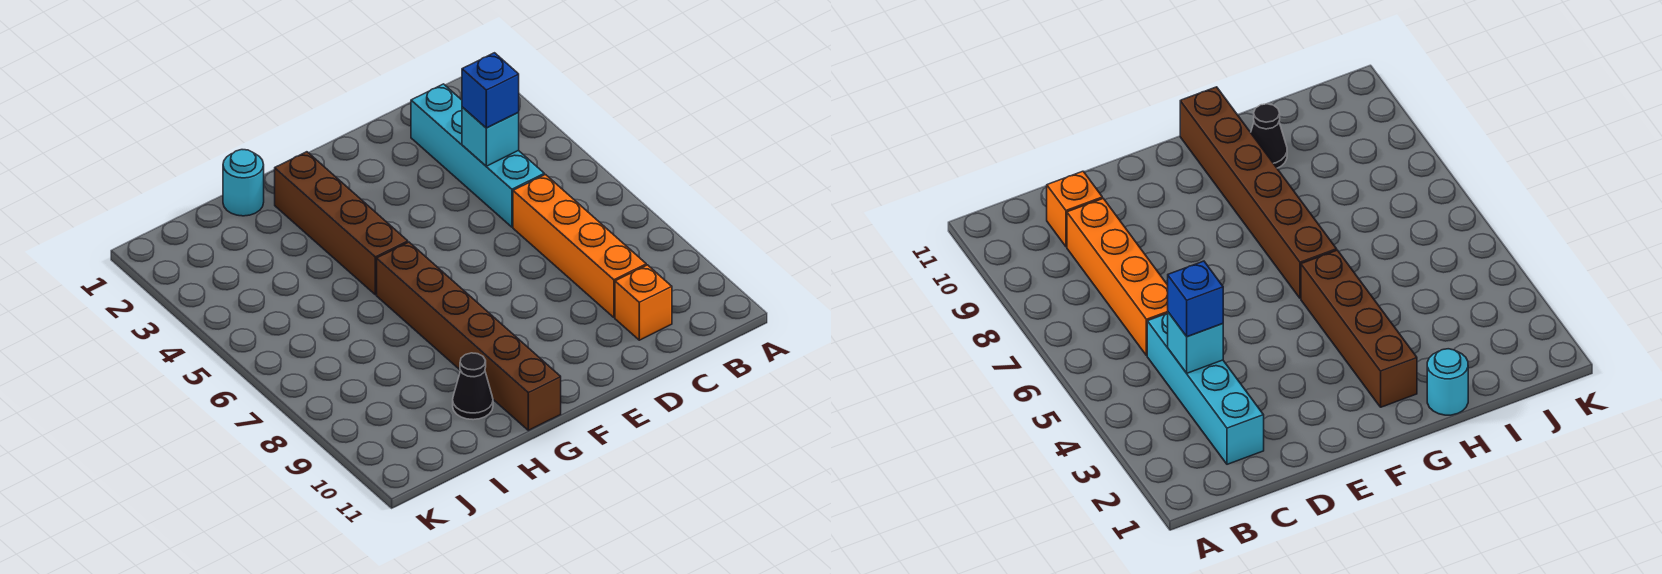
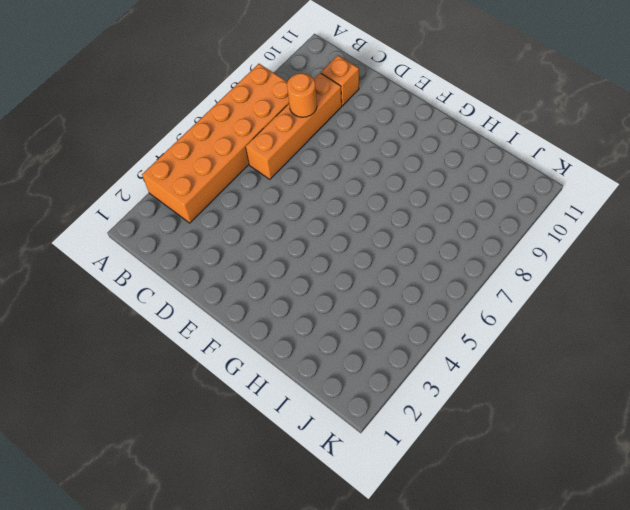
orange brick A3:B8 level 1 -> none
orange round brick C8 level 2 -> none
none -> cyan brick C2:C5 level 1
none -> brown brick G2:G5 level 1

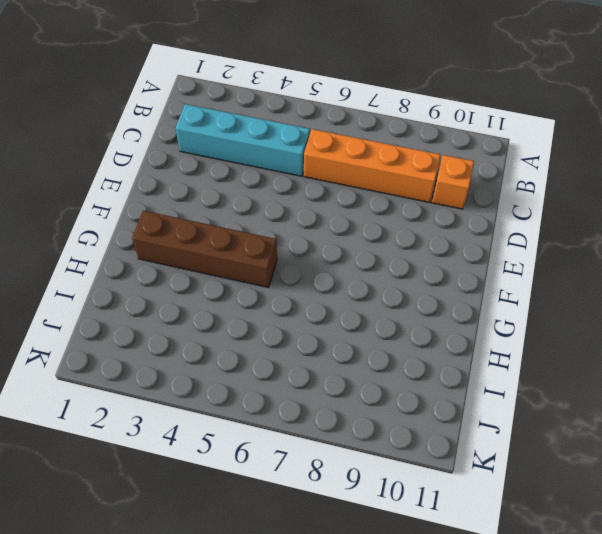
none -> brown brick G6:G11 level 1
none -> cyan round brick H1 level 1

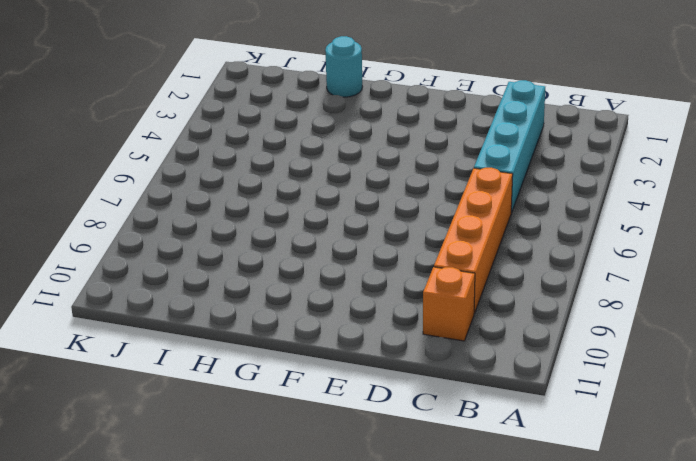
none -> brown brick G2:G5 level 1
none -> brown brick G6:G11 level 1

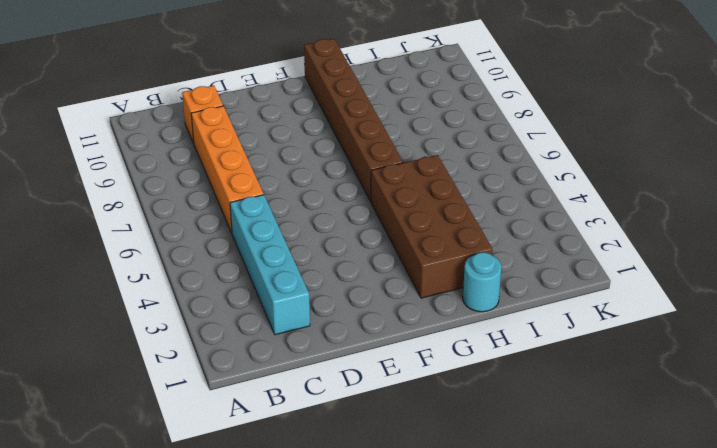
brown brick G2:H5 level 1 -> brown brick G2:G5 level 1
none -> black cone H10 level 1
none -> cyan brick C4 level 2

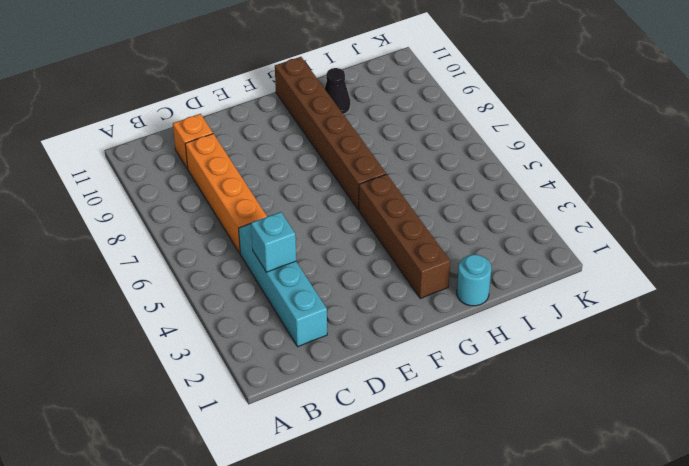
none -> blue brick C4 level 3

